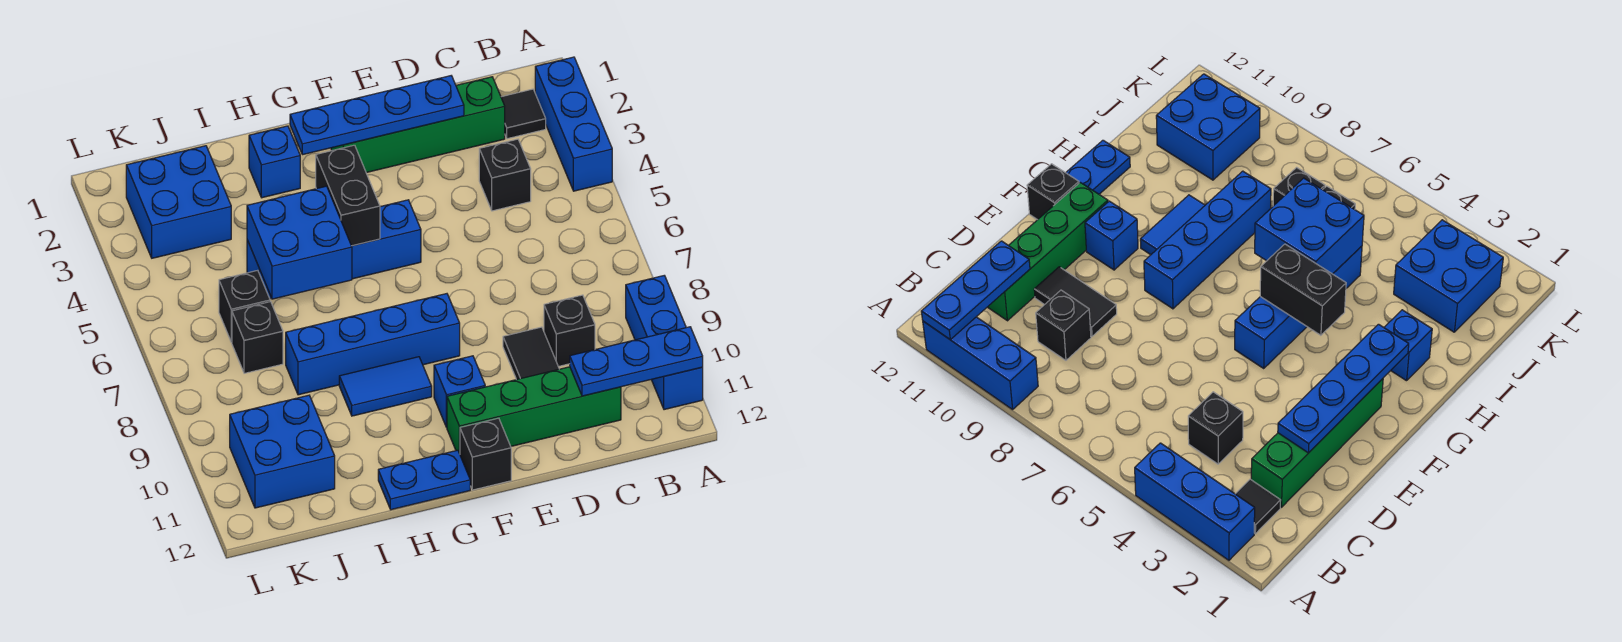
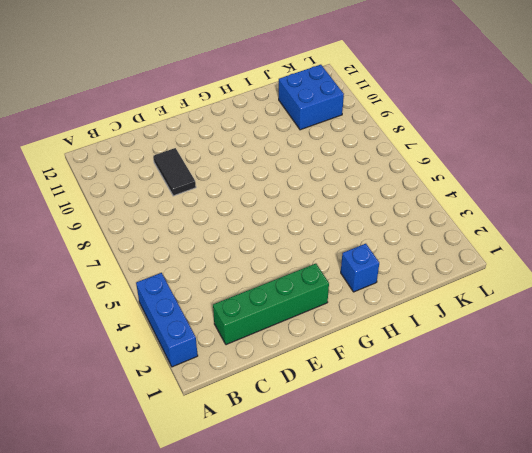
none -> blue brick A9:A11 level 1
none -> black tile B2 level 1
none -> black brick C4 level 1

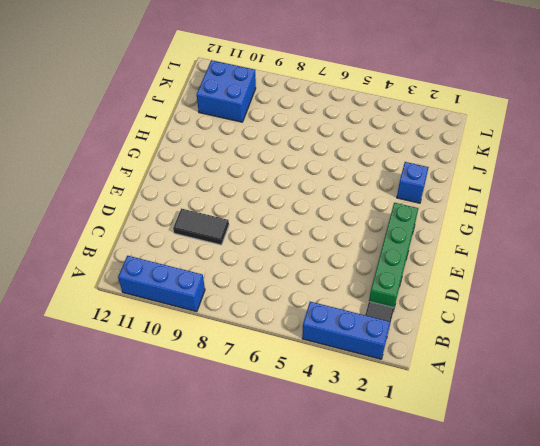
none -> black brick C4 level 1
none -> black brick C9 level 1
none -> green brick C11:F11 level 1

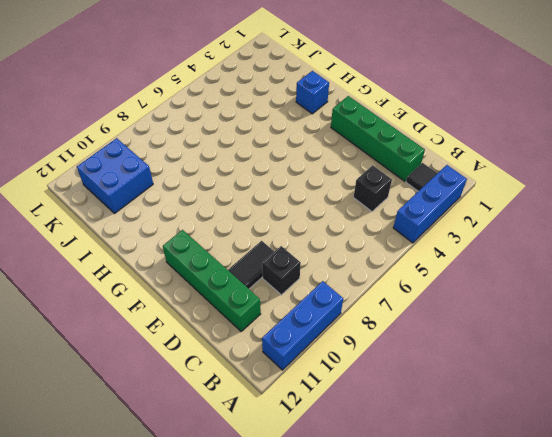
none -> blue brick F5:I5 level 1
none -> blue brick F8:I8 level 1
none -> blue brick F10 level 1

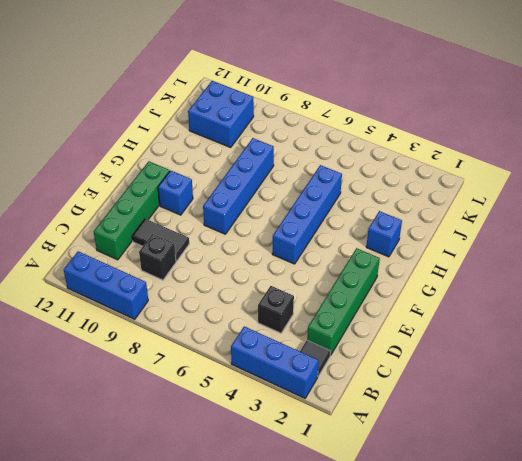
none -> black brick F12 level 1
none -> blue tile G9:H9 level 1
none -> blue plate G12:H12 level 1

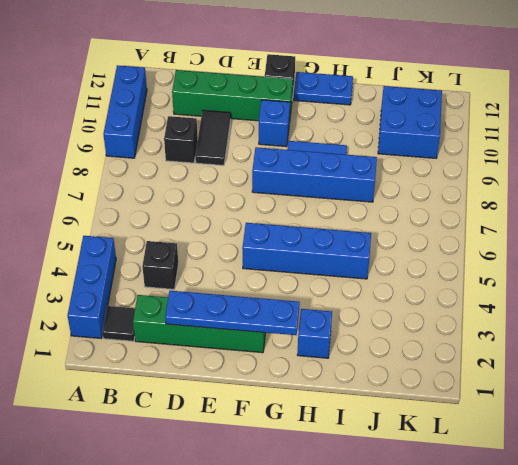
none -> blue brick J2:K3 level 1
none -> black brick J6 level 1
none -> black brick J7 level 1

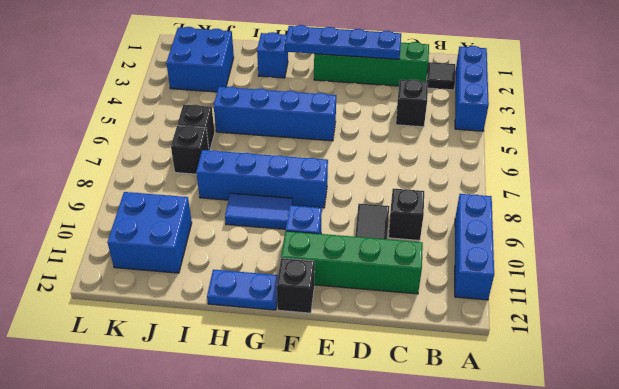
none -> blue plate A11:C11 level 2
none -> black brick G4:G5 level 2
none -> blue brick H5:I6 level 2

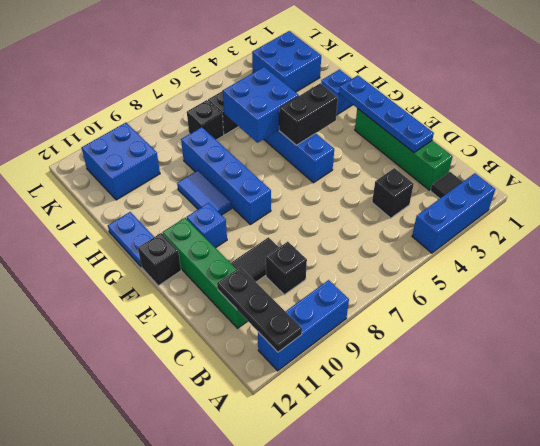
black plate A11:C11 level 2 -> blue plate A11:C11 level 2

